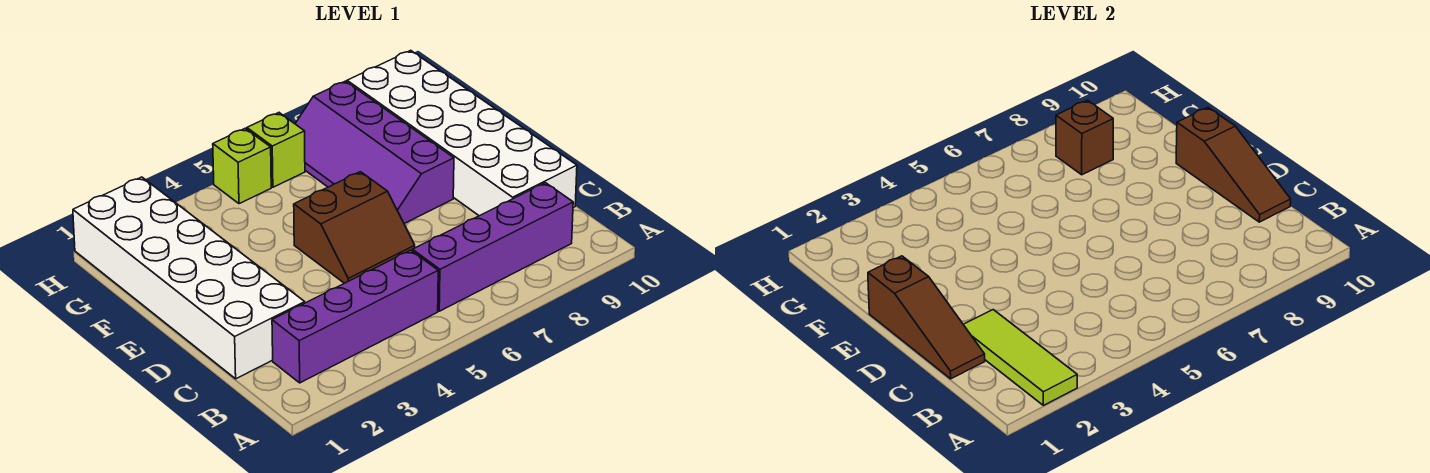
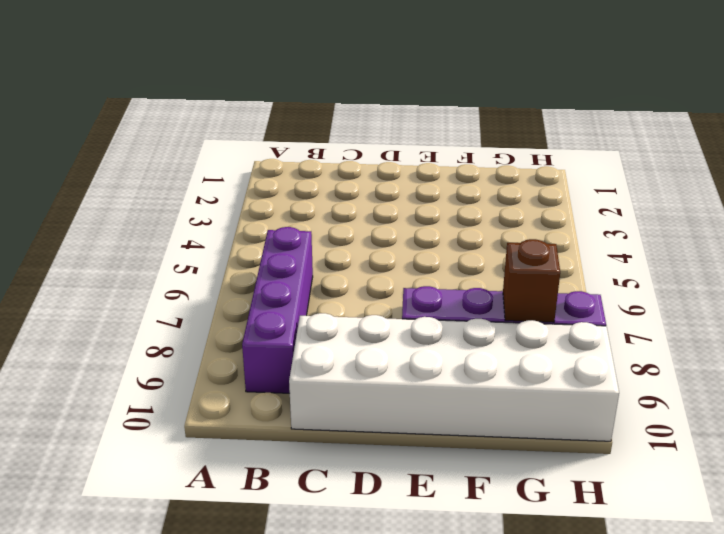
none -> purple brick B2:B5 level 1
none -> white brick C1:H2 level 1
none -> brown slope D5:E6 level 1 top E

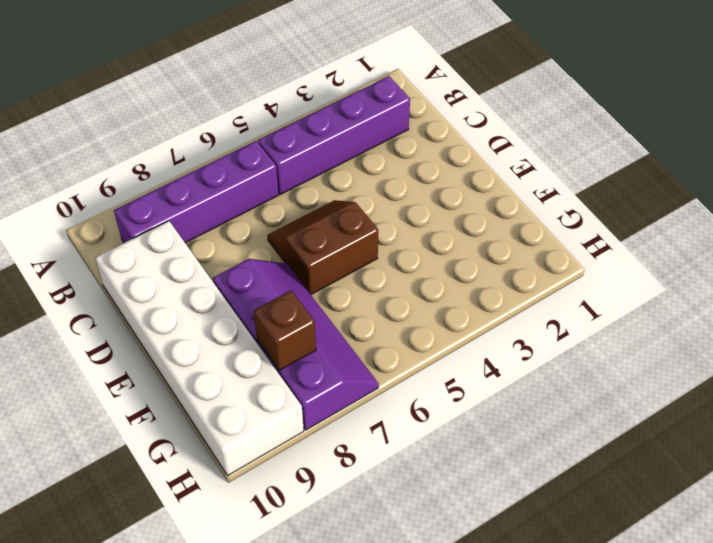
none -> white brick C1:H2 level 1
none -> lime brick H5 level 1
none -> lime brick H6 level 1

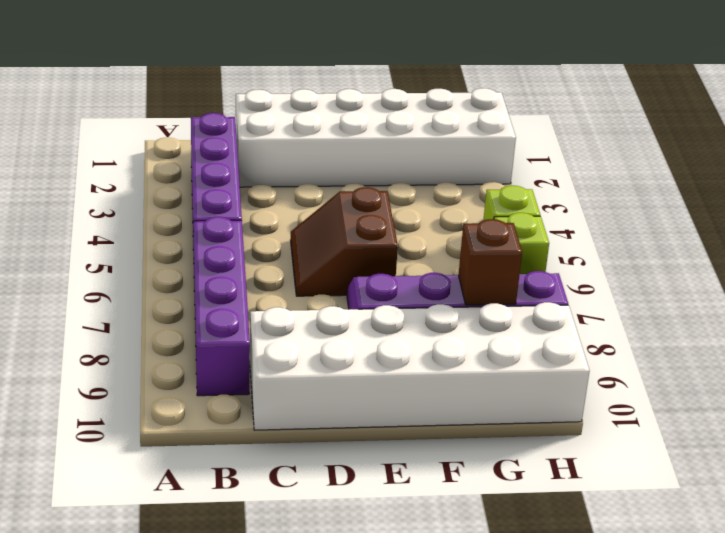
none -> lime tile A2:C2 level 2
none -> brown slope C1:E1 level 2 top E
none -> brown slope C10:E10 level 2 top E

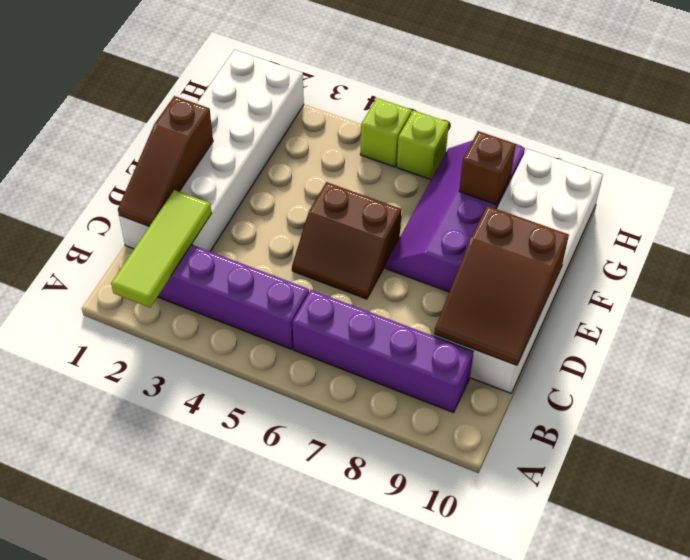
brown slope C9:E10 level 2 top E -> brown slope C10:E10 level 2 top E

